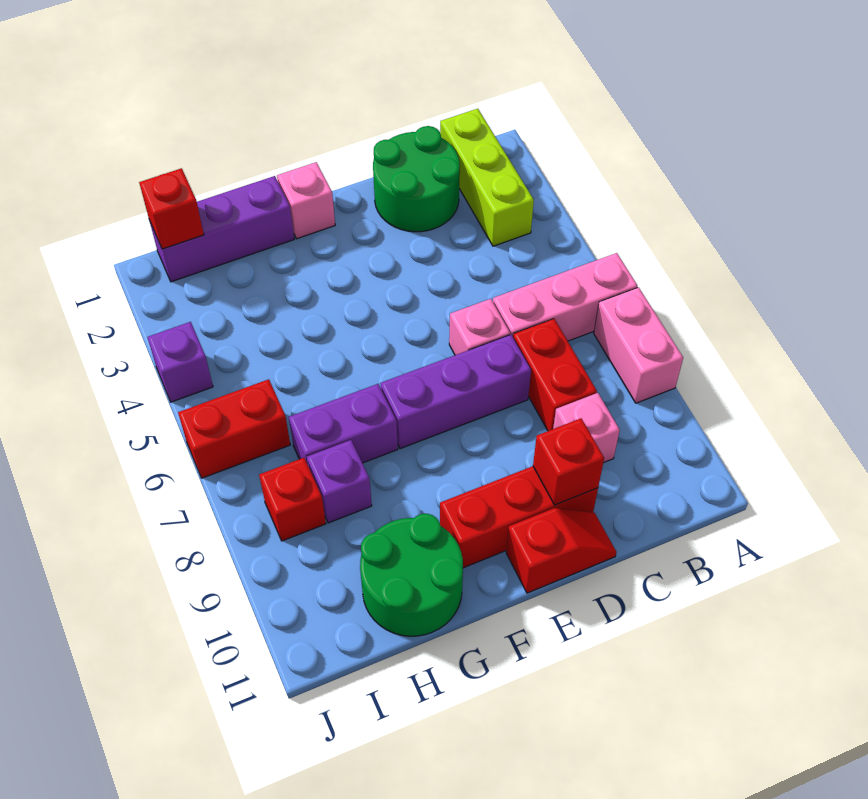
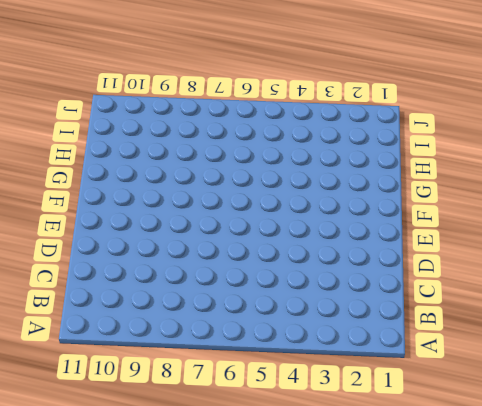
none -> pink brick A6:C6 level 1
none -> pink brick A7:A8 level 1
none -> lime brick B1:B3 level 1

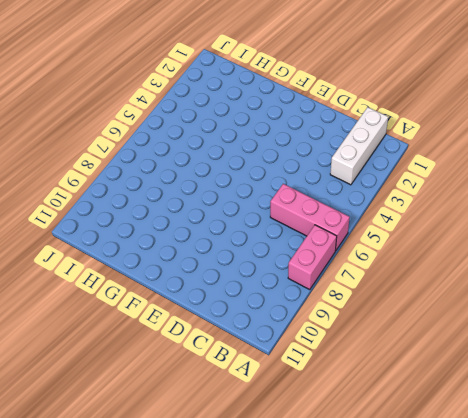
white brick B1:B3 level 1 -> lime brick B1:B3 level 1
none -> green round brick C1:D2 level 1
none -> red brick C7:C8 level 1
none -> pink brick C9 level 1

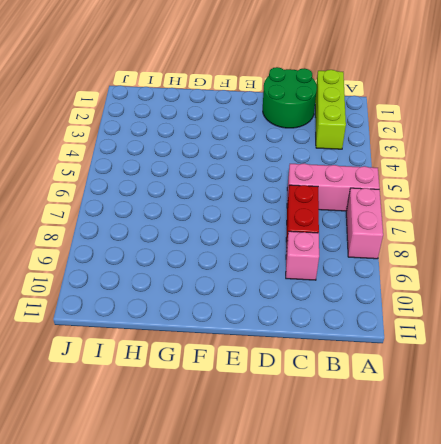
none -> pink brick D6 level 1
none -> purple brick D7:F7 level 1
none -> red brick D10:F10 level 1

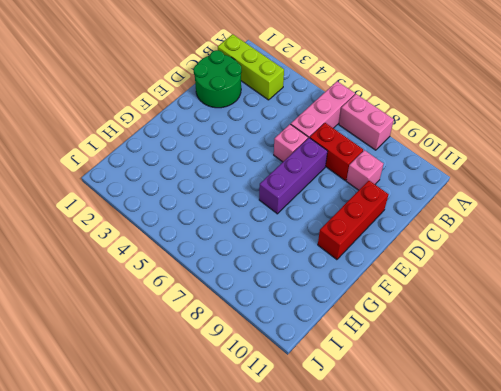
none -> red slope D11:E11 level 1 top E
none -> pink brick F1 level 1
none -> purple brick G1:I1 level 1

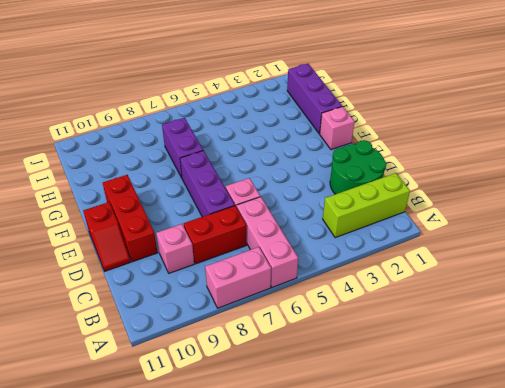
none -> green round brick G10:H11 level 1
none -> purple brick H8 level 1
none -> red brick I6:J6 level 1

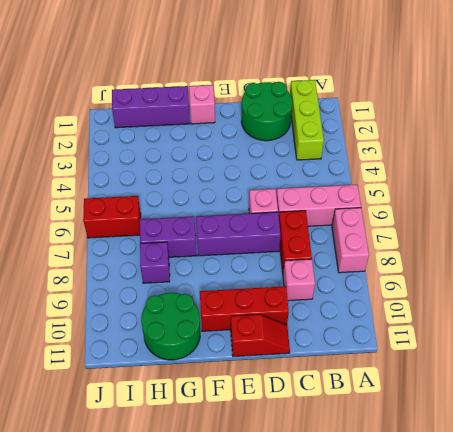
none -> red brick I8 level 1
none -> purple brick J4 level 1
none -> red brick D10 level 2

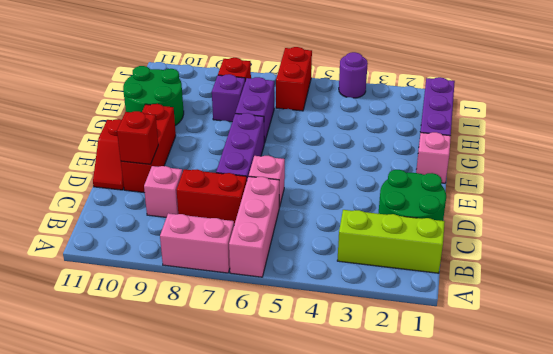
purple round brick J4 level 1 -> purple brick J4 level 1
none -> red brick I1 level 2

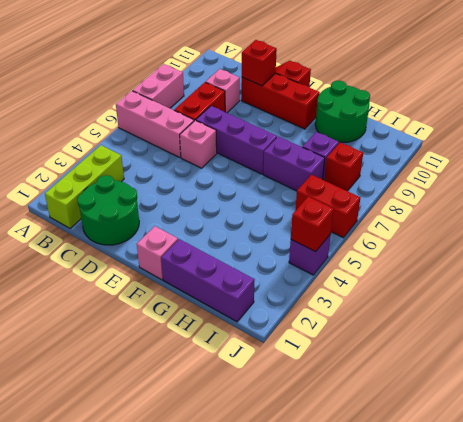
red brick J4 level 2 -> red brick I1 level 2

